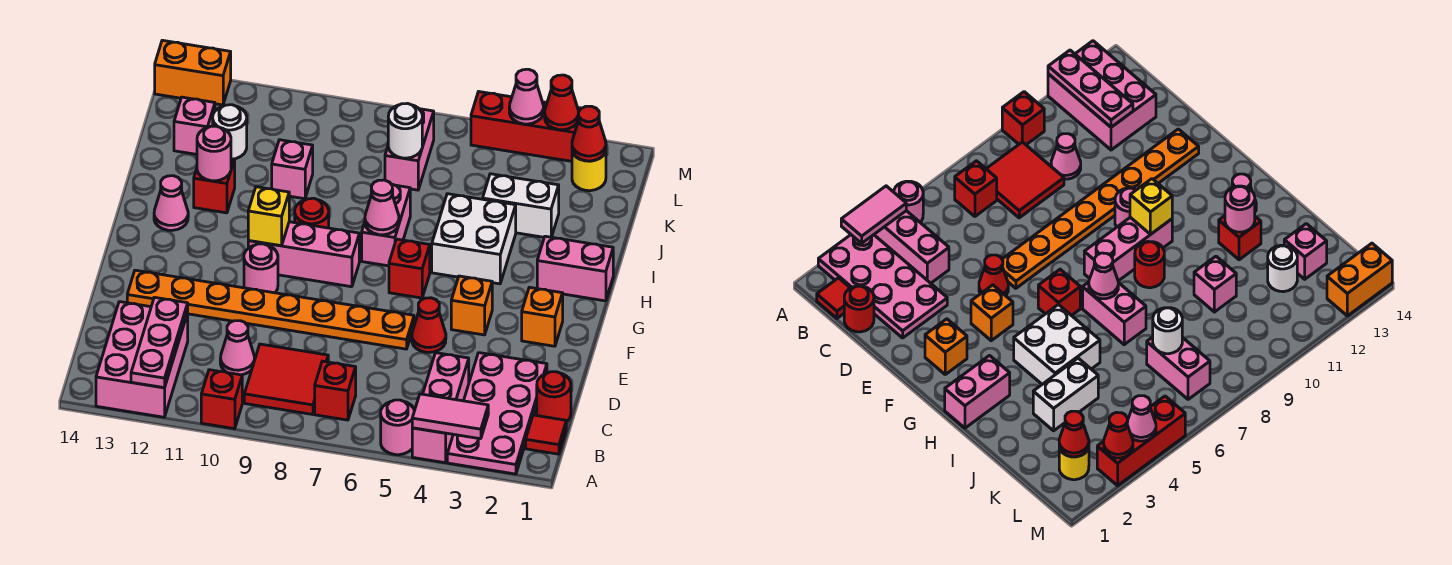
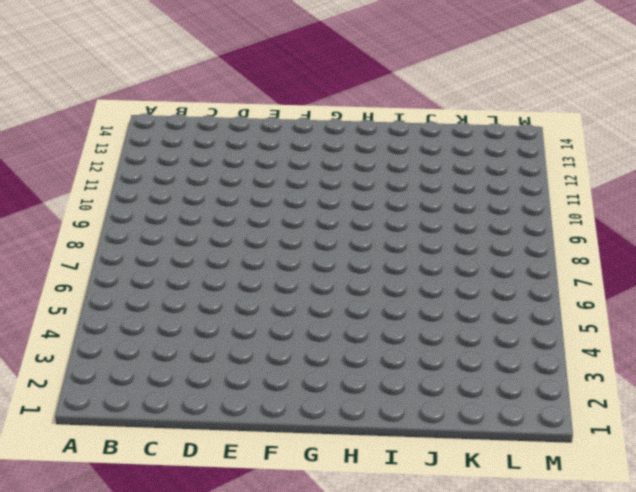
none -> pink plate A2:D3 level 1
none -> pink brick A4:C4 level 1
none -> pink round brick A5 level 1
none -> red brick A10 level 1

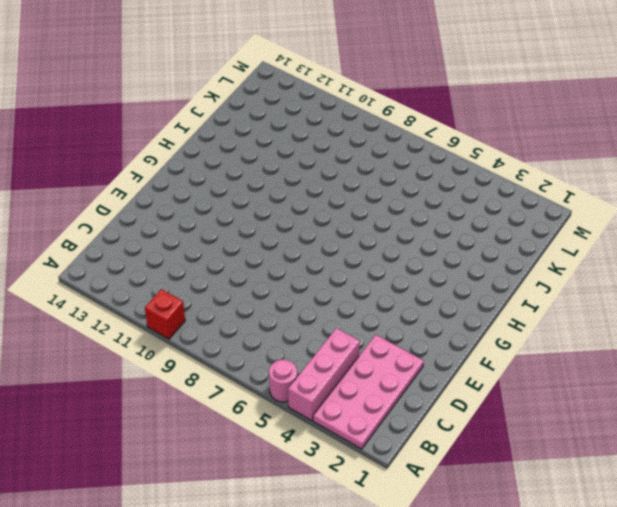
none -> pink brick A12:C13 level 1
none -> red tile B1 level 1
none -> red brick B7 level 1
none -> red tile B8:C9 level 1

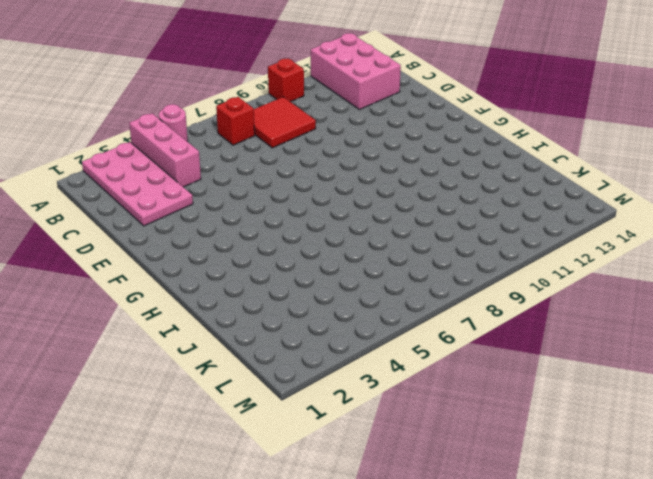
none -> red tile B1 level 1
none -> red round brick C1 level 1
none -> pink cone C10 level 1
none -> red cone E5 level 1

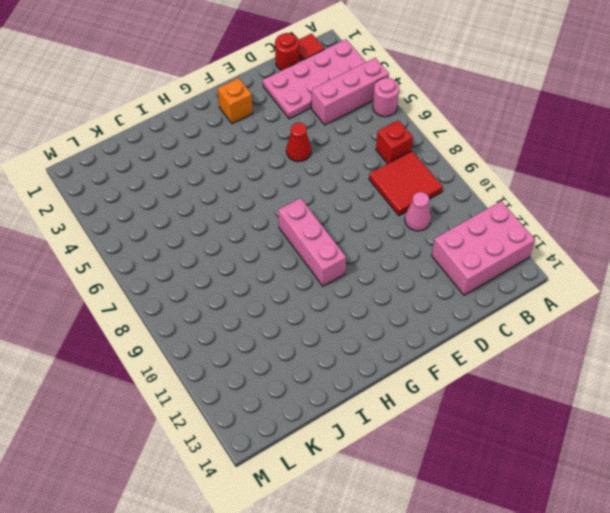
none -> red brick A10 level 1
none -> orange plate E6:E13 level 1
none -> orange brick F4 level 1
none -> pink round brick F10 level 1

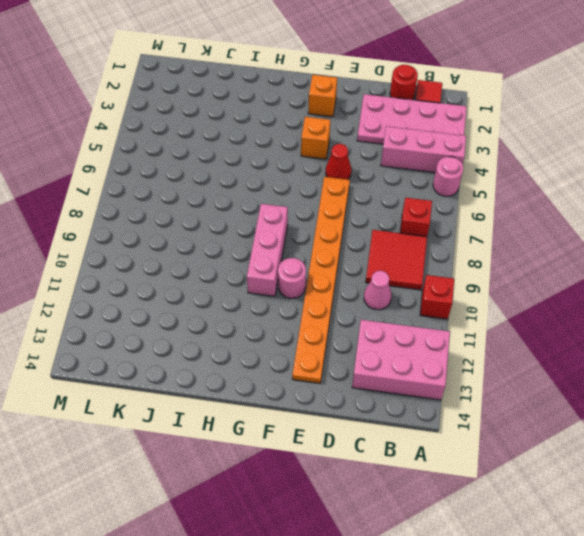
none -> red brick G6 level 1
none -> pink brick H1:H2 level 1
none -> white brick H4:I5 level 1
none -> pink brick H7:I7 level 1

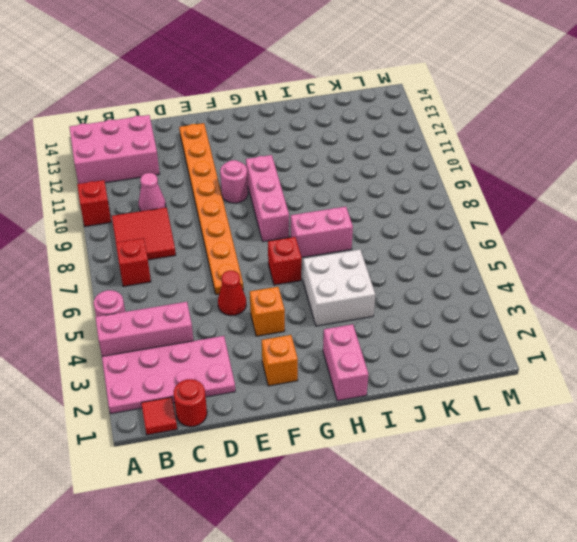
none -> red round brick H9 level 1
none -> pink cone H13 level 1
none -> red brick I12 level 1
none -> white brick J3:J4 level 1

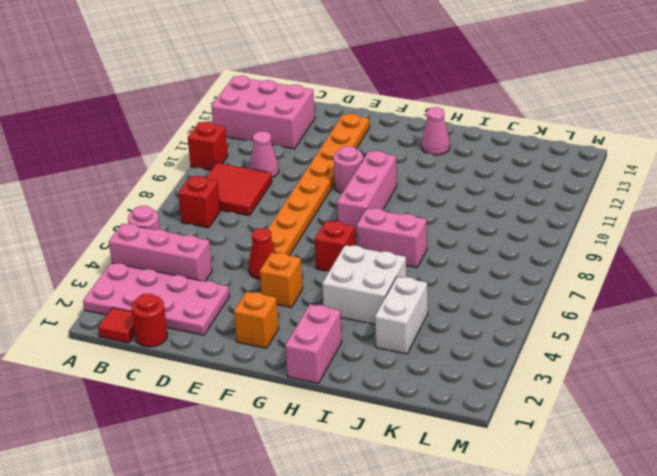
none -> red round brick H9 level 1
none -> red brick I12 level 1
none -> pink brick J10 level 1
none -> pink brick K7:L7 level 1

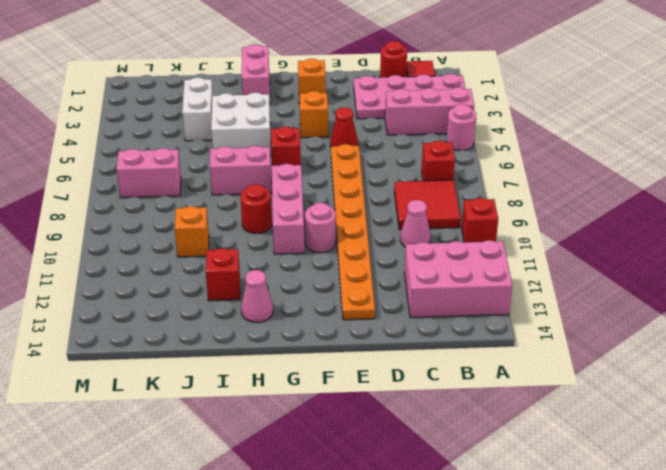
orange brick J10 level 1 -> pink brick J10 level 1
none -> white round brick K12 level 1
none -> pink brick K13 level 1
none -> yellow round brick L2 level 1
none -> red brick M3:M5 level 1

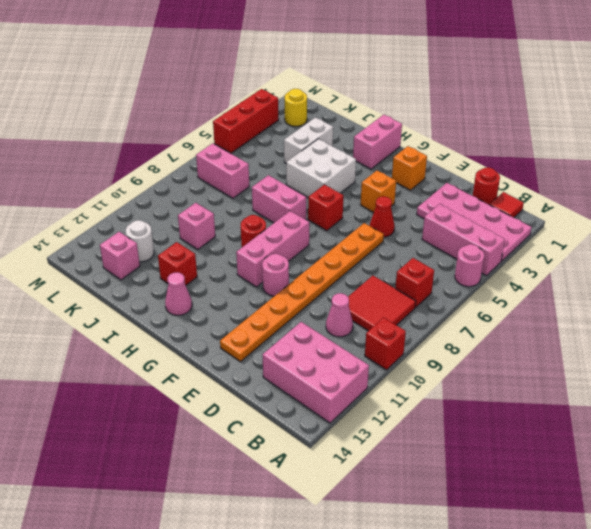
none -> orange brick M13:M14 level 1
none -> pink tile A3:A4 level 2
none -> pink plate A12:C12 level 2
none -> yellow brick G10 level 2

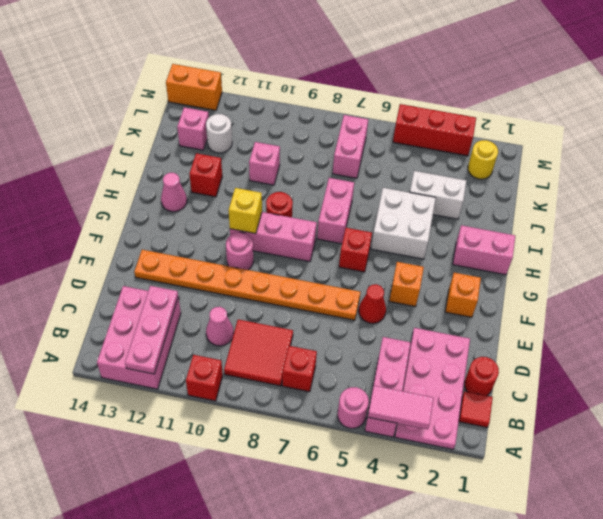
none -> pink cone H7 level 2
none -> pink round brick I12 level 2
none -> white round brick K7 level 2
none -> red cone L2 level 2

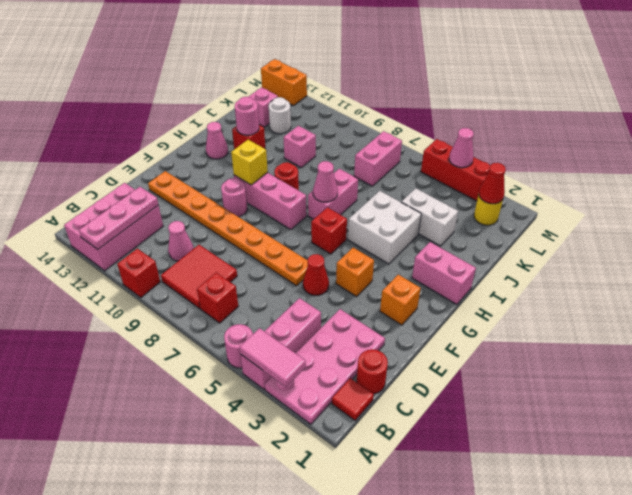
none -> white round brick K7 level 2
none -> red cone M3 level 2

